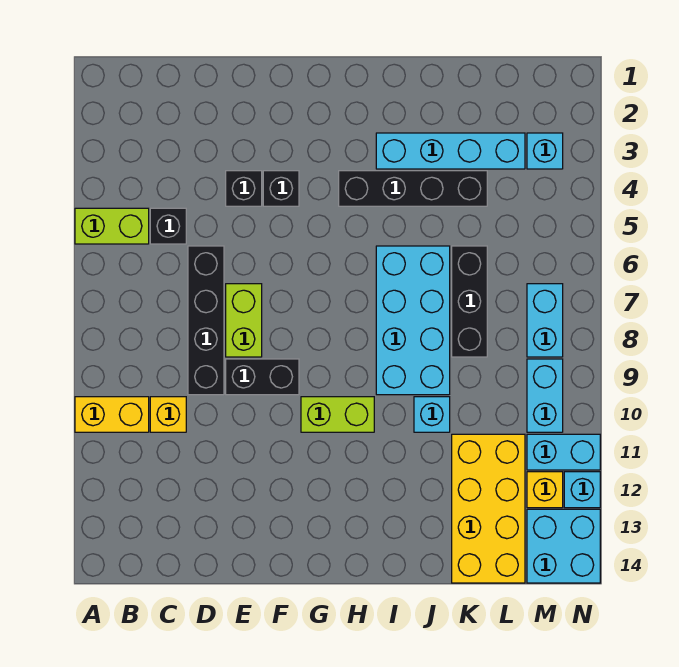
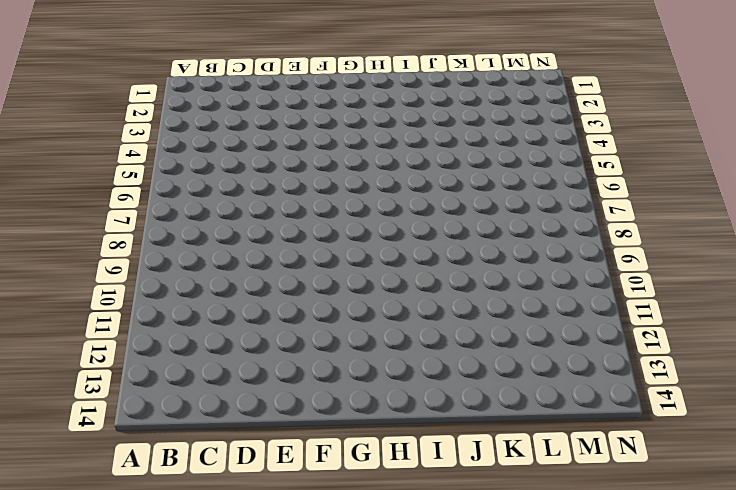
none -> lime brick A5:B5 level 1
none -> yellow brick A10:B10 level 1
none -> black brick C5 level 1

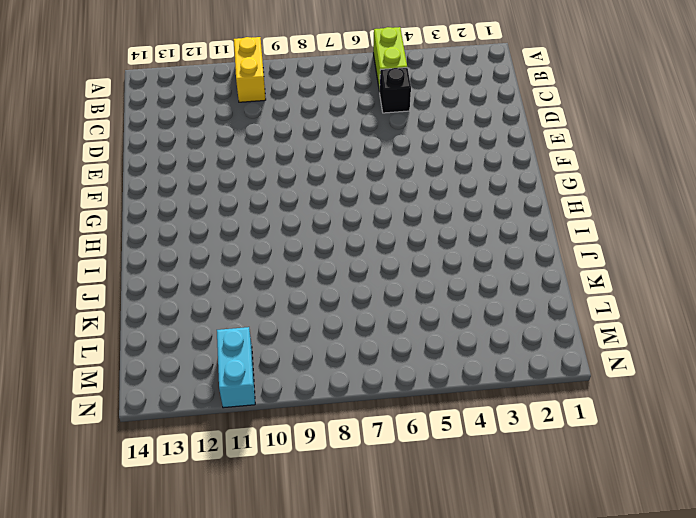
none -> yellow brick C10 level 1
none -> black brick D6:D9 level 1
none -> black brick E4 level 1

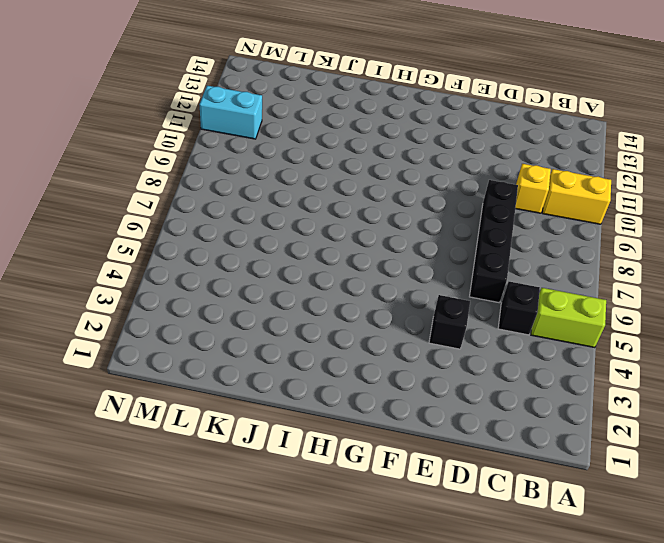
none -> lime brick E7:E8 level 1
none -> black brick E9:F9 level 1
none -> black brick F4 level 1

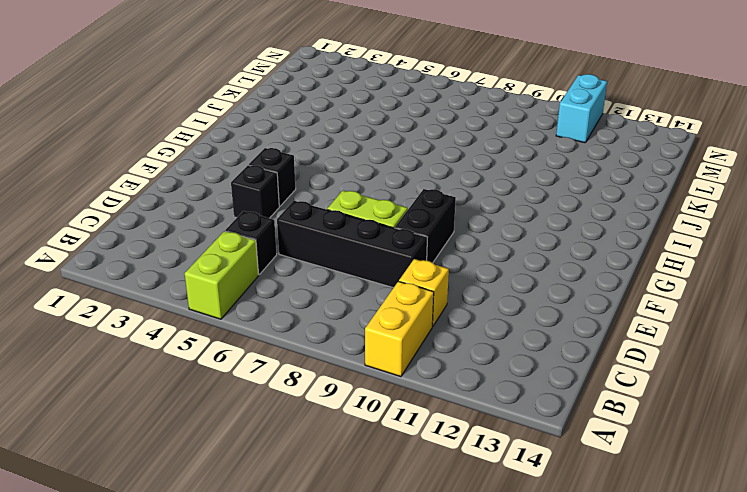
none -> lime brick G10:H10 level 1
none -> black brick H4:K4 level 1
none -> cyan brick I3:L3 level 1

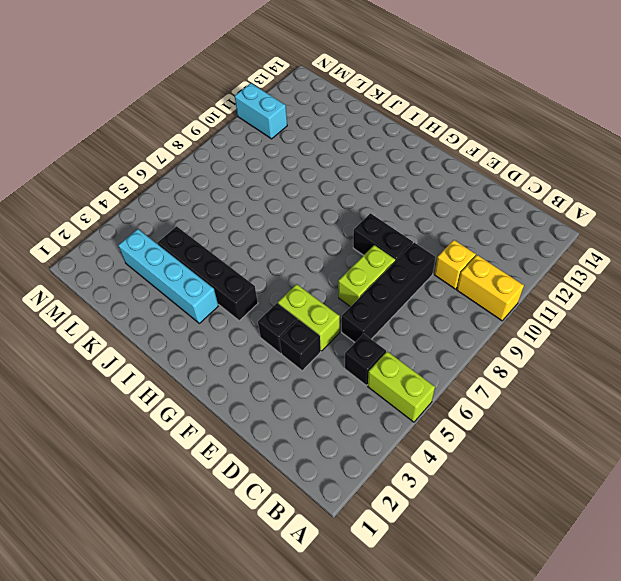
lime brick E5:F5 level 1 -> lime brick G10:H10 level 1
none -> cyan brick I6:J9 level 1
none -> cyan brick J10 level 1
none -> black brick K6:K8 level 1

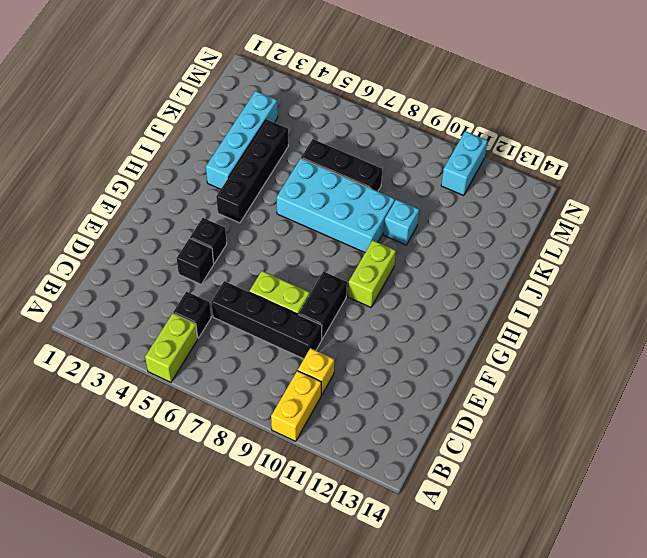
none -> yellow brick K11:L14 level 1
none -> cyan brick M3 level 1
none -> cyan brick M7:M8 level 1

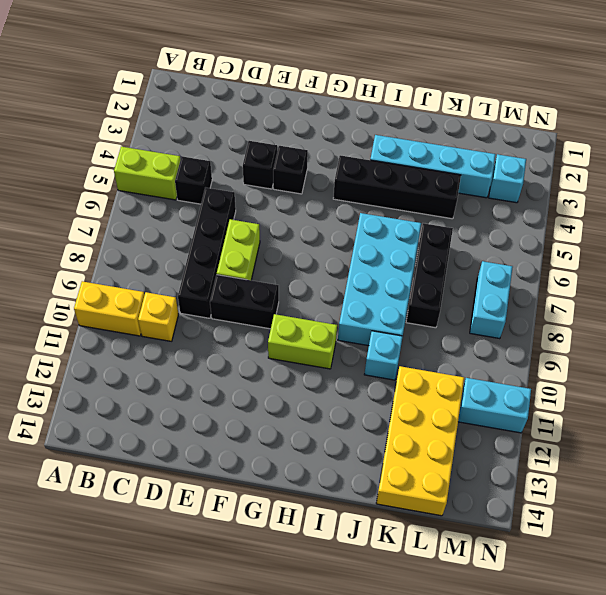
none -> cyan brick M9:M10 level 1
none -> yellow brick M12 level 1
none -> cyan brick M13:N14 level 1

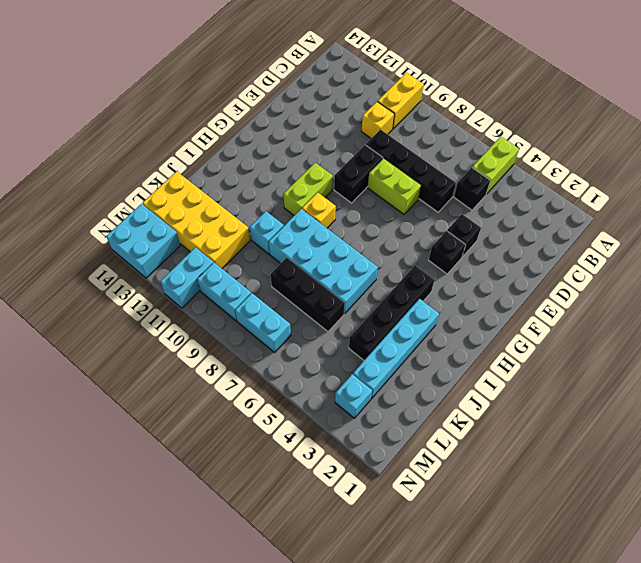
yellow brick H9 level 1 -> yellow brick M12 level 1
none -> cyan brick N12 level 1

